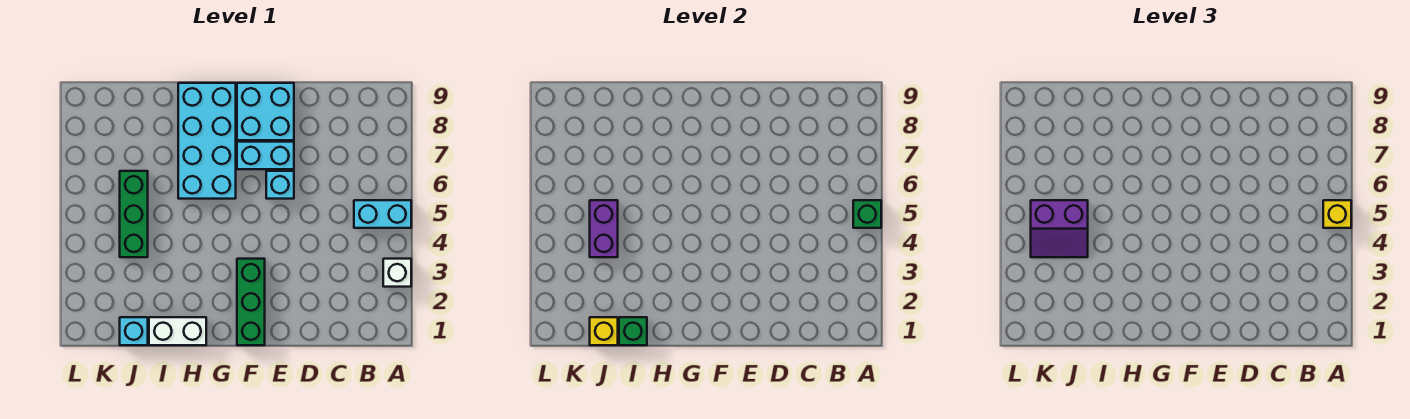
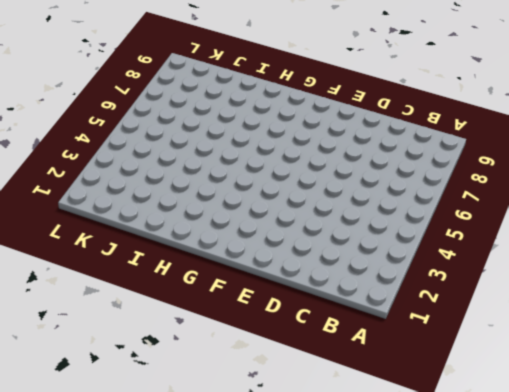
none -> white brick A3 level 1
none -> cyan brick A5:B5 level 1
none -> cyan brick E6 level 1

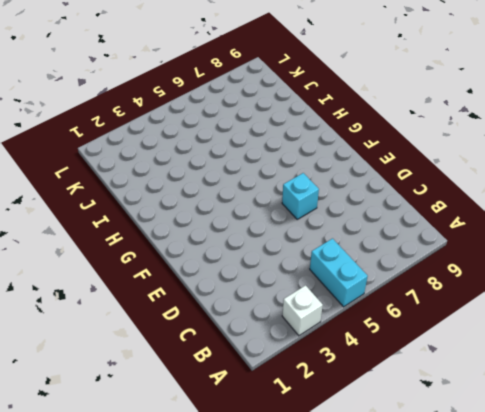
none -> cyan brick E7:F7 level 1
none -> cyan brick E8:F9 level 1
none -> green brick F1:F3 level 1

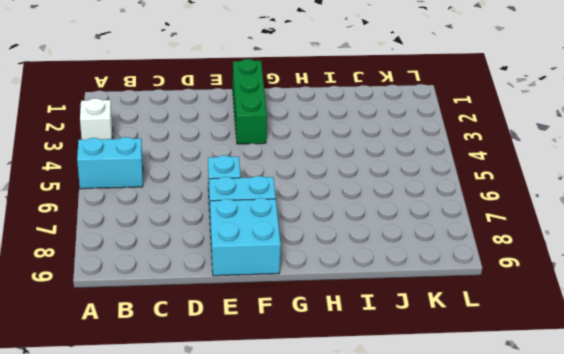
none -> cyan brick G6:H9 level 1
none -> white brick H1:I1 level 1
none -> cyan brick J1 level 1

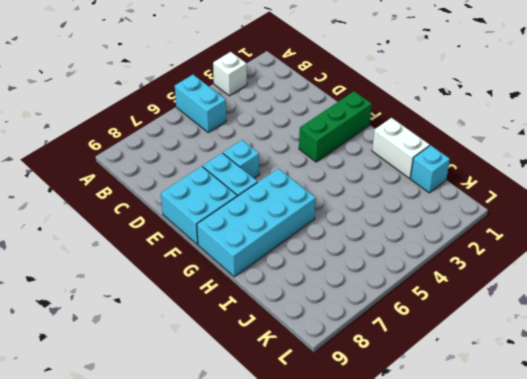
none -> green brick J4:J6 level 1
none -> green brick A5 level 2
none -> green brick I1 level 2

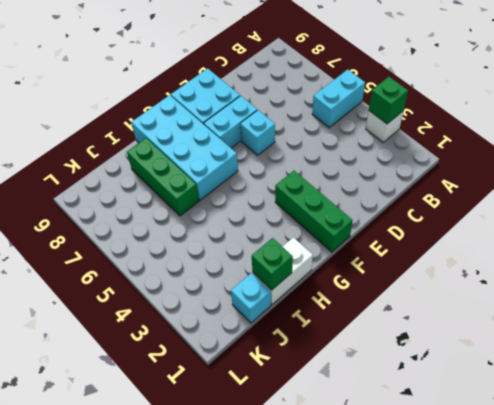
green brick A3 level 2 -> green brick A5 level 2
green brick I6:I8 level 1 -> green brick J4:J6 level 1
none -> yellow brick J1 level 2
none -> purple brick J4:J5 level 2
none -> yellow brick A5 level 3

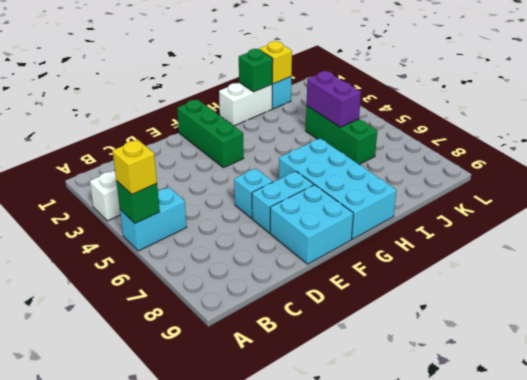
none -> purple slope J4:K5 level 3 top 5

